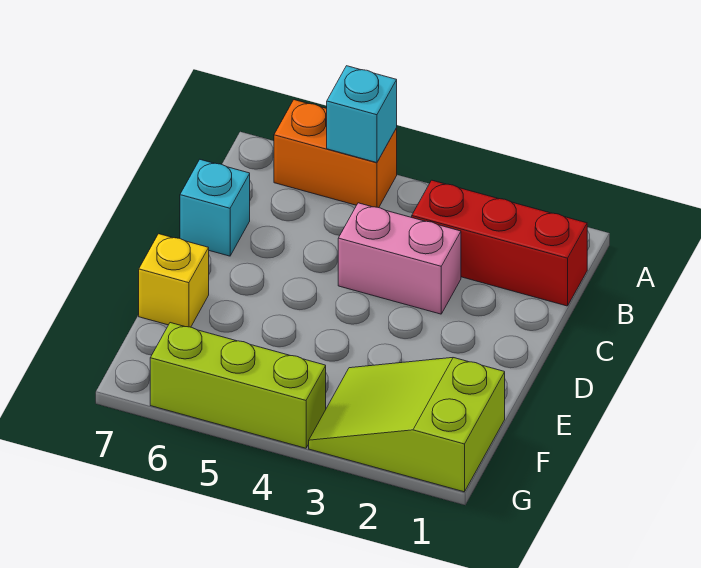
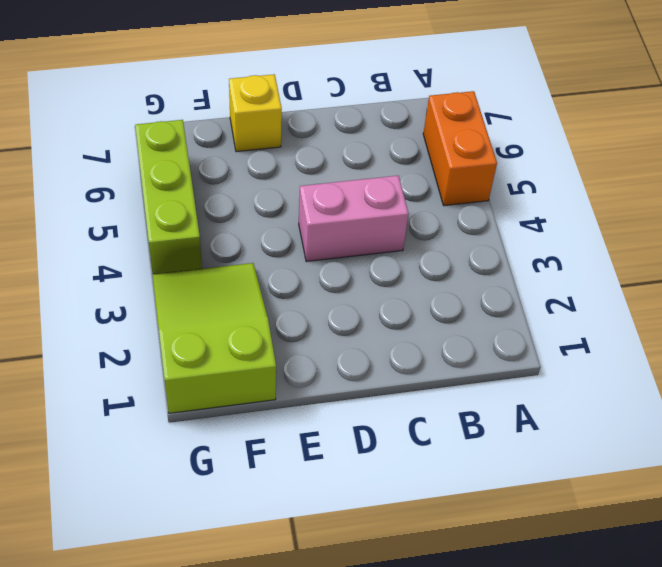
pink brick C4:D4 level 1 -> pink brick C3:C4 level 1
none -> red brick B1:B3 level 1
none -> cyan brick C7 level 1

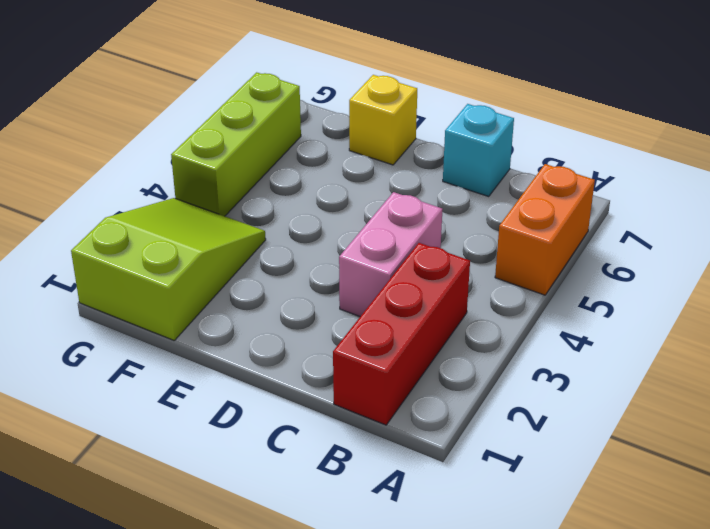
none -> cyan brick A5 level 2

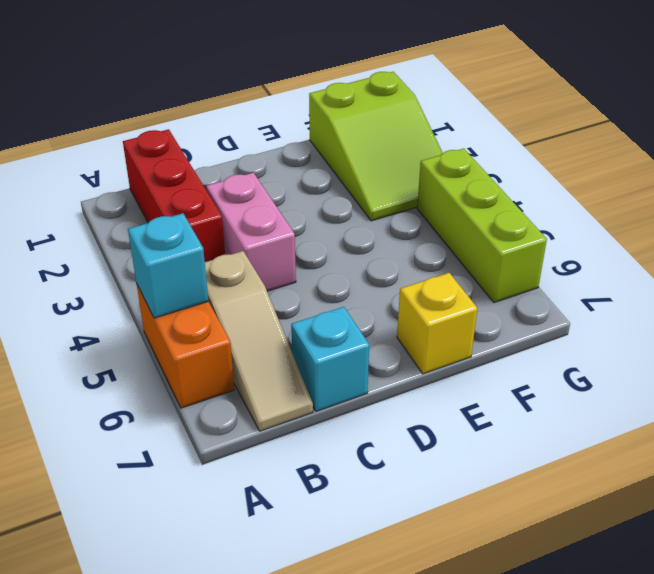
tan slope B5:B7 level 1 top 5 -> none

